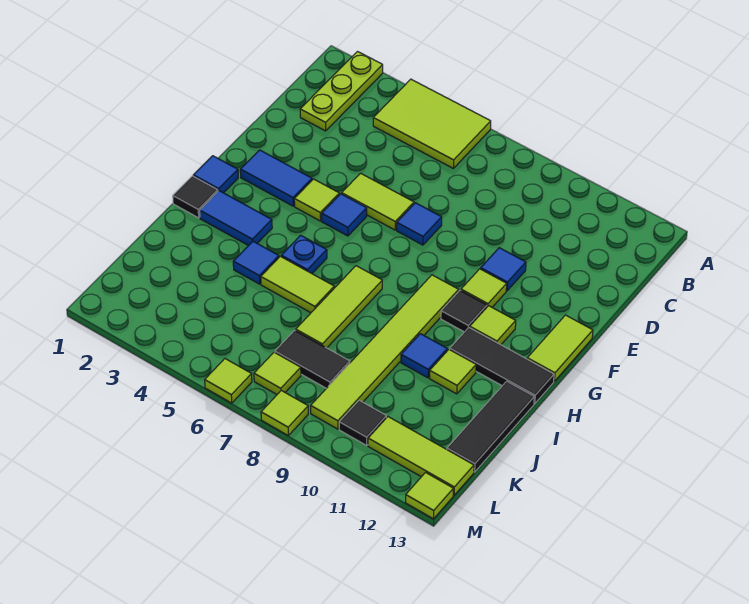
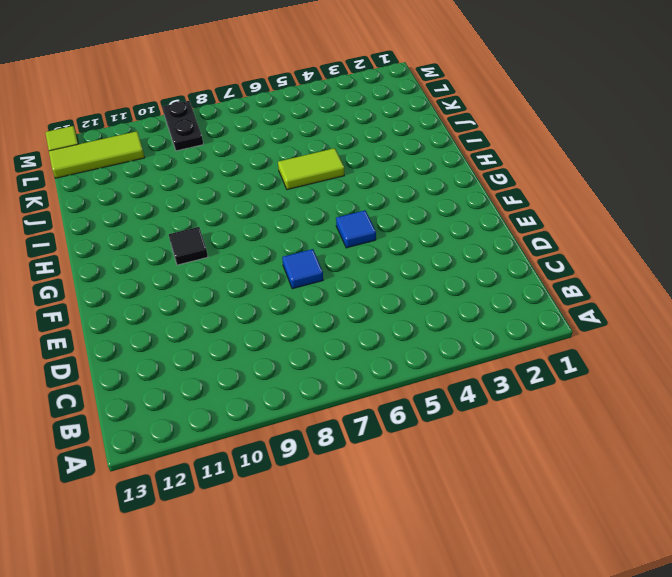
black plate L9:M9 level 1 -> lime tile G9:L9 level 1
none -> lime plate A2:C2 level 1
none -> lime tile A4:B6 level 1
none -> lime tile E5:E6 level 1
none -> blue tile E10 level 1

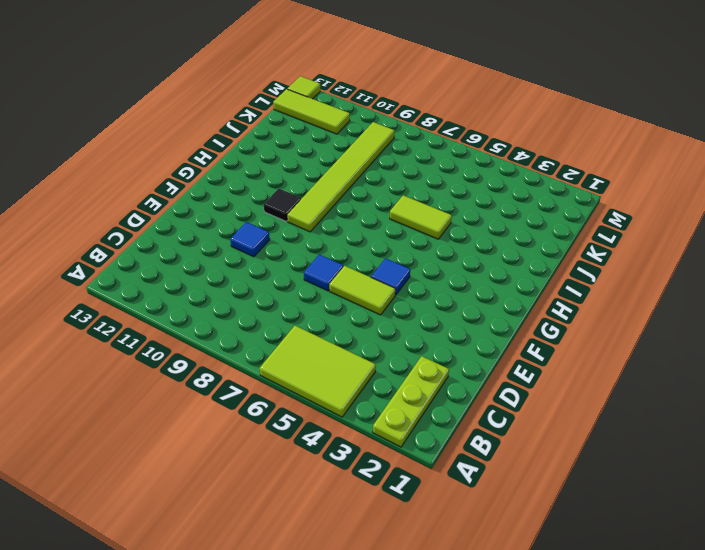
none -> blue tile F2:F3 level 1
none -> lime tile F4 level 1
none -> lime tile F10 level 1
none -> lime tile F13:G13 level 1

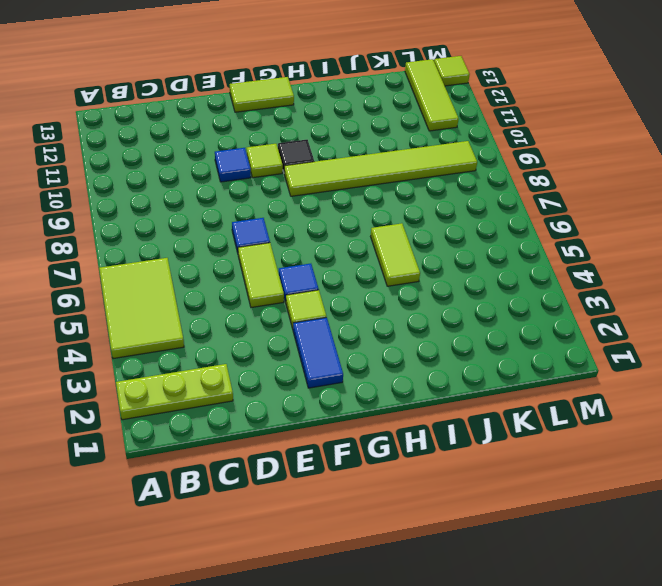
none -> blue tile G1 level 1
none -> lime tile G11 level 1
none -> black tile H1 level 1
none -> blue tile H2:H3 level 1

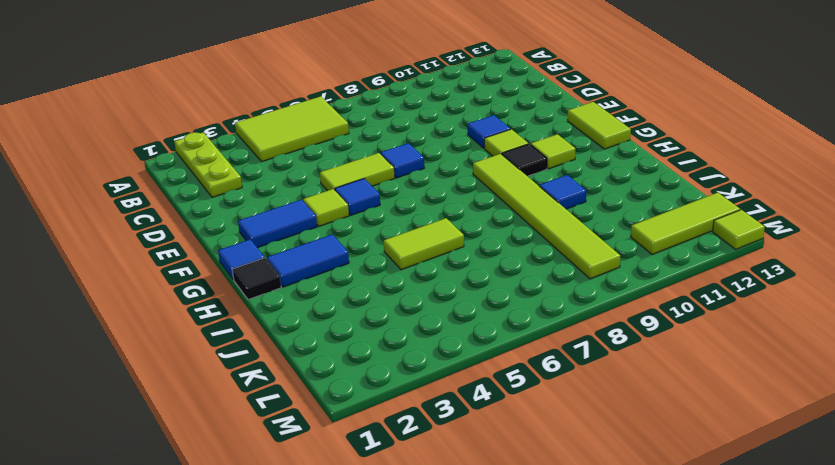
none -> blue plate H5 level 1
none -> lime tile H7:J7 level 1
none -> black tile H11:H13 level 1
none -> blue tile I4 level 1

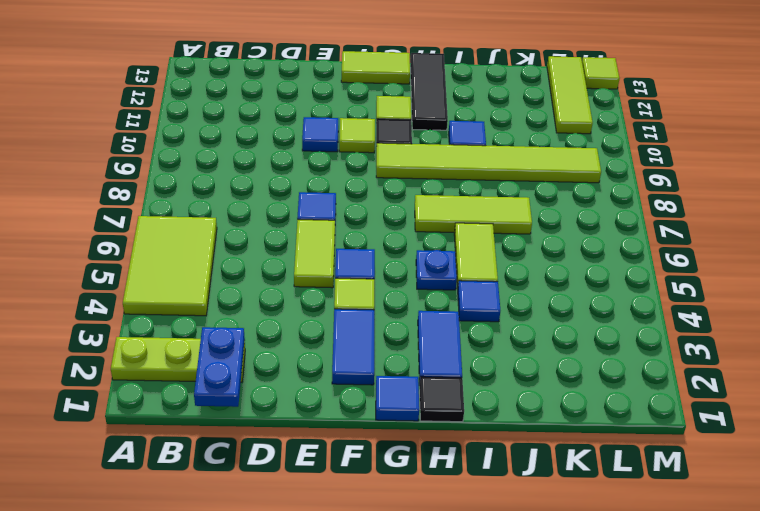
blue plate C1:C2 level 2 -> none
none -> lime tile I11 level 1
none -> black tile I13:K13 level 1
none -> black tile K7:K8 level 1
none -> lime tile L7 level 1

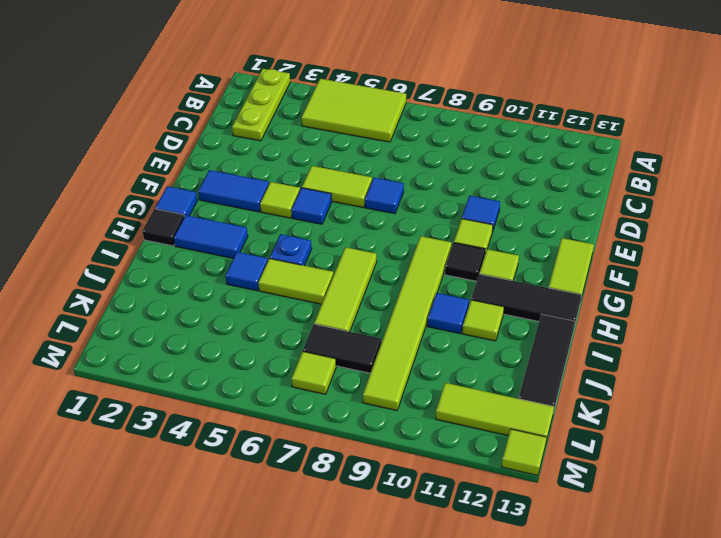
none -> black tile L10 level 1
none -> lime tile M6 level 1
none -> lime tile M8 level 1

